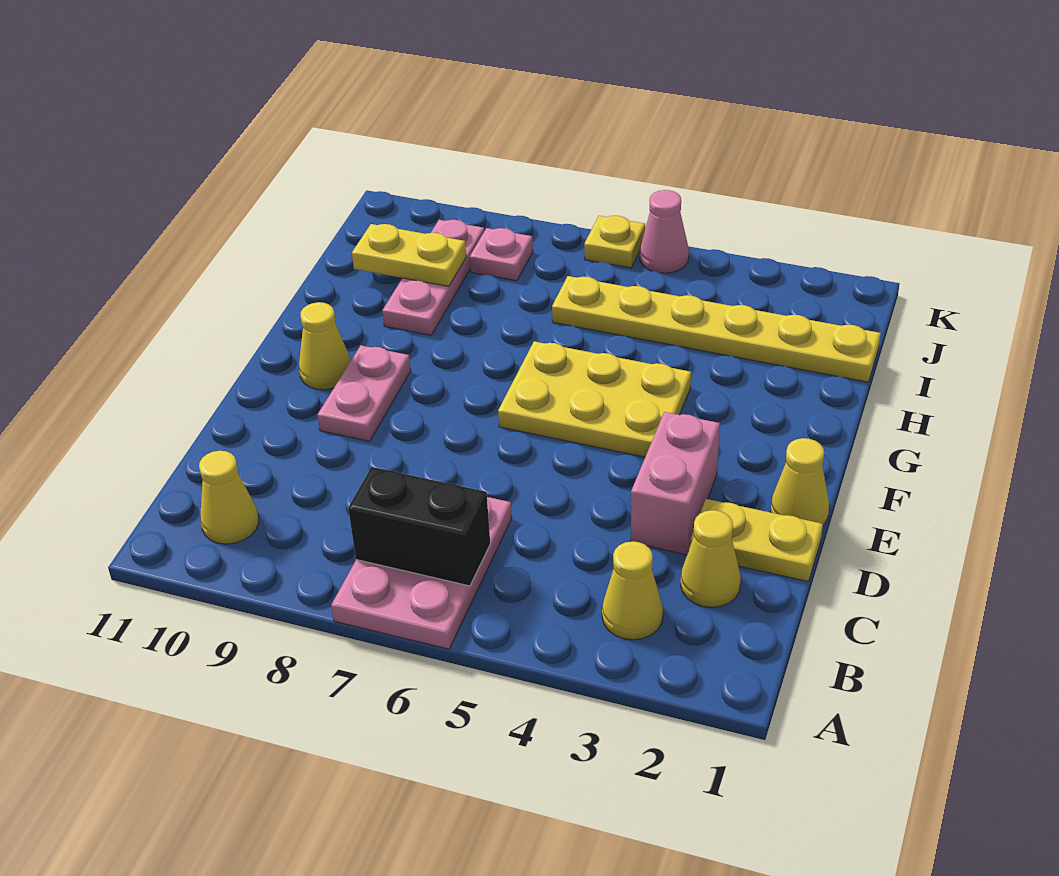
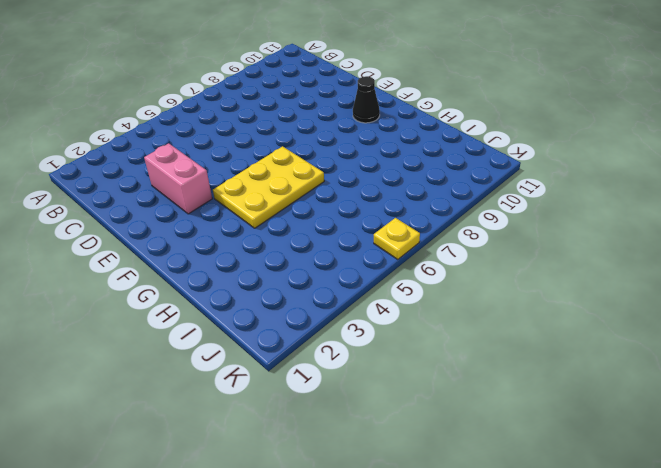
black cone F10 level 1 -> yellow cone F10 level 1
none -> pink plate A6:C7 level 1
none -> yellow cone B3 level 1
none -> yellow cone B10 level 1

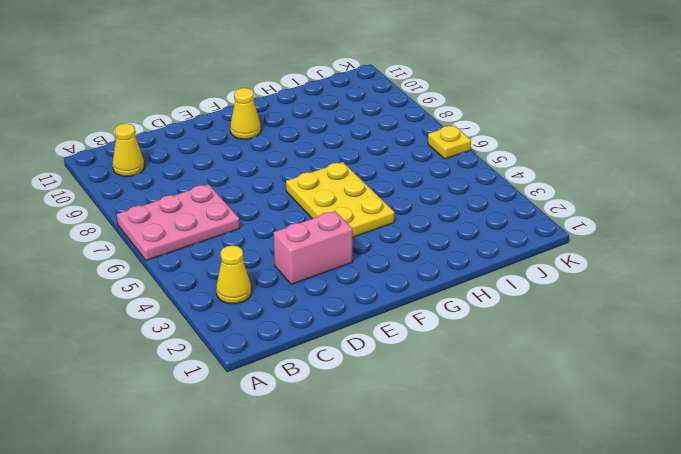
none -> yellow cone C2 level 1
none -> yellow plate D1:D2 level 1
none -> yellow cone E1 level 1

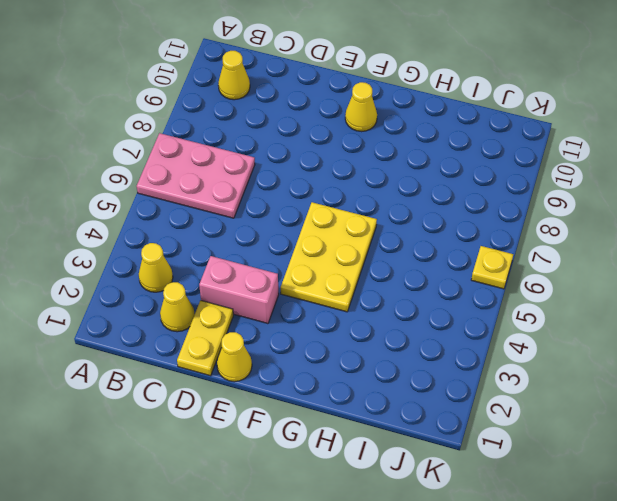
none -> pink plate E9:F9 level 1
none -> pink plate H9:J9 level 1
none -> yellow plate I1:I6 level 1

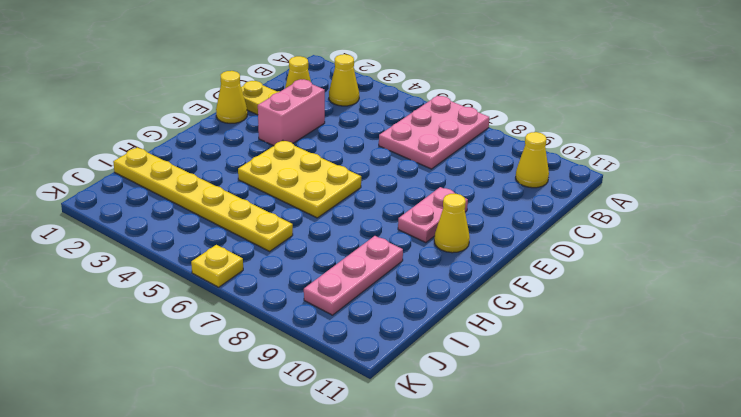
none -> pink plate J8 level 1
none -> pink cone K5 level 1
none -> black brick B6:B7 level 2

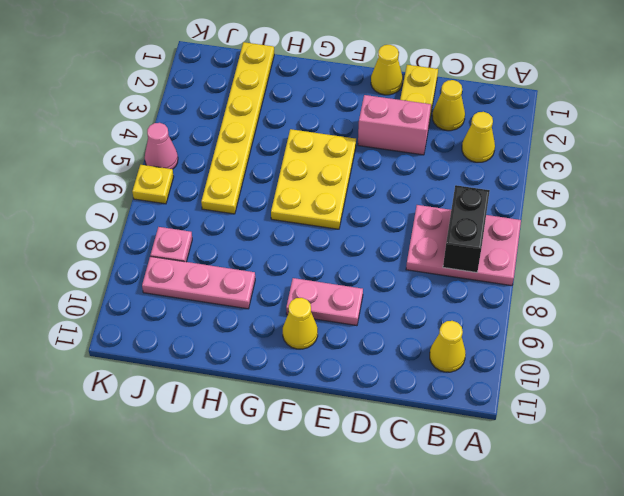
none -> yellow plate I9:I10 level 2

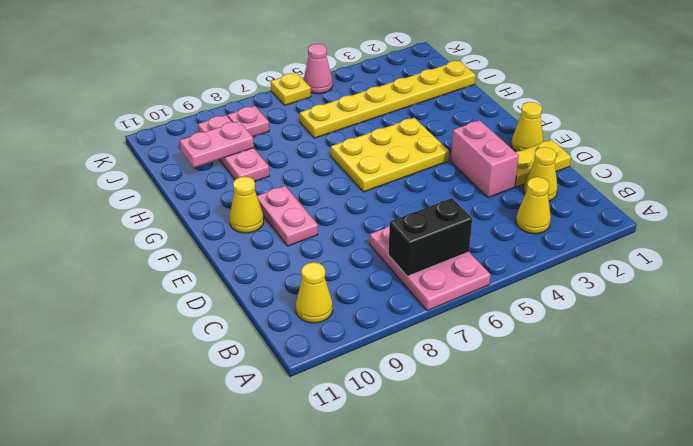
pink plate I9:I10 level 2 -> yellow plate I9:I10 level 2

